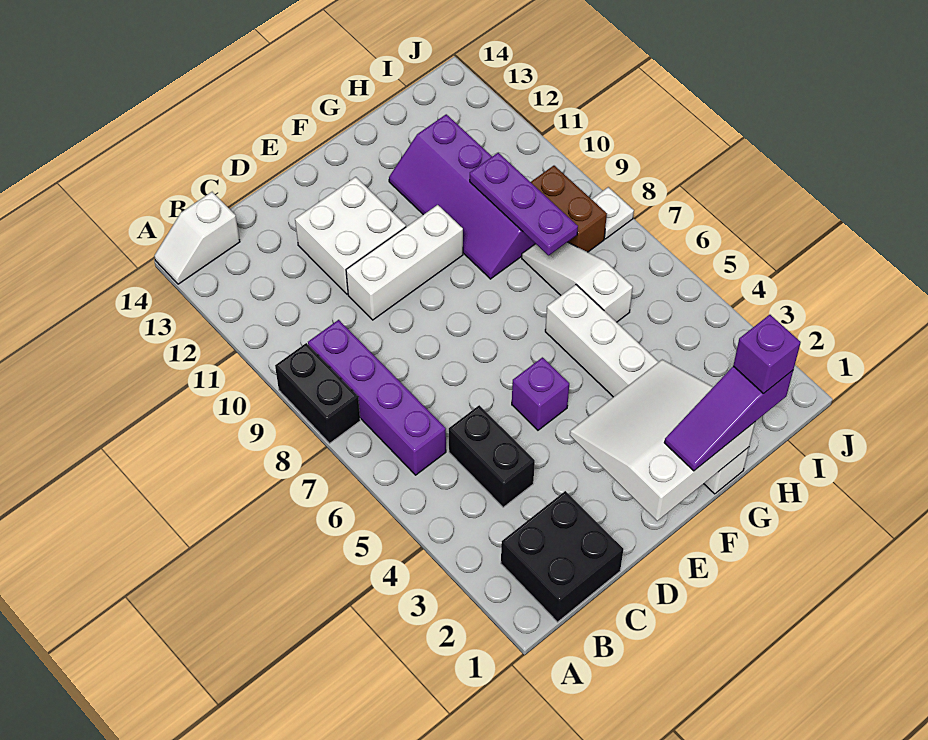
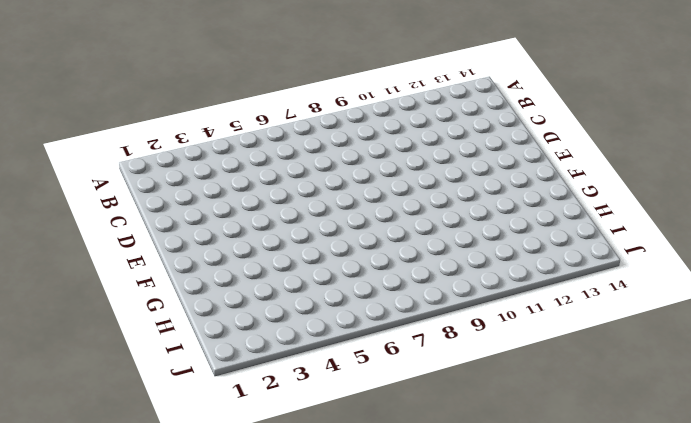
none -> black brick A8:A9 level 1
none -> white slope A14:B14 level 1 top B
none -> black brick B1:C2 level 1

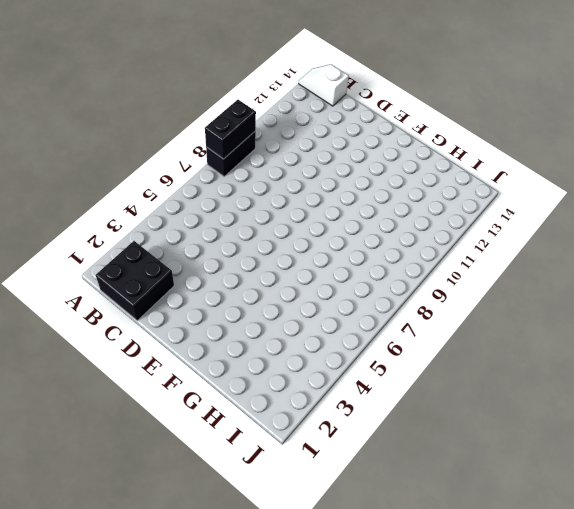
black brick A8:A9 level 2 -> black brick C4:C5 level 1
none -> purple brick B6:B9 level 1
none -> white brick D10:F10 level 1
none -> white brick D11:E12 level 1

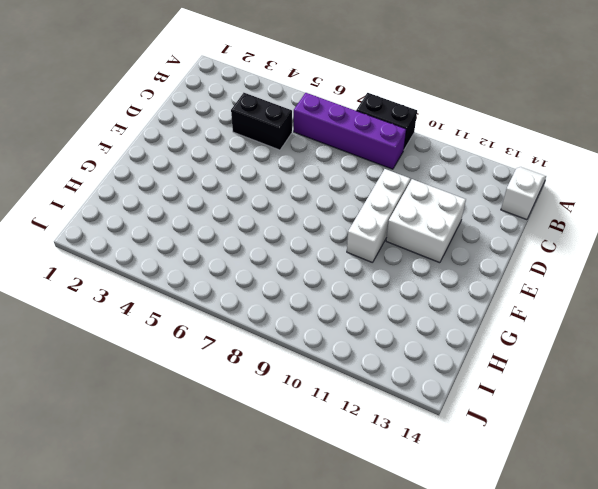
none -> black brick B1:C2 level 1
none -> purple brick E5 level 1
none -> white brick G1:G6 level 1

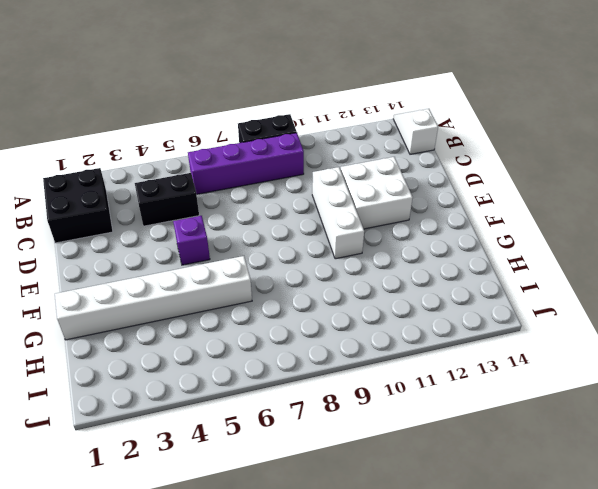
none -> purple slope G9:H12 level 1 top H
none -> white slope H6:H8 level 1 top 6
none -> brown brick I8:I9 level 1

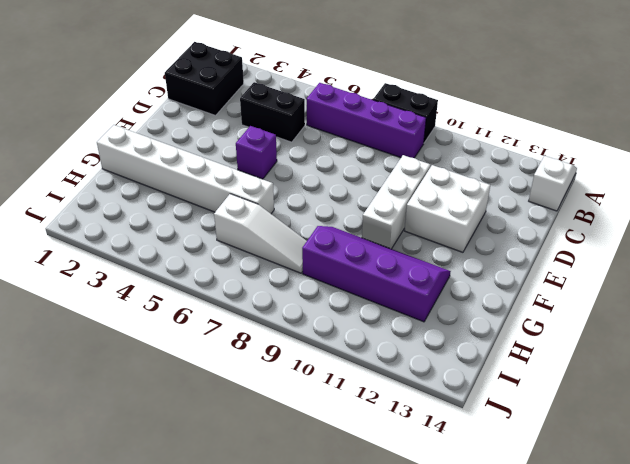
none -> brown brick I8:I9 level 1
none -> white plate J8 level 1
none -> white slope E1:G3 level 2 top 1

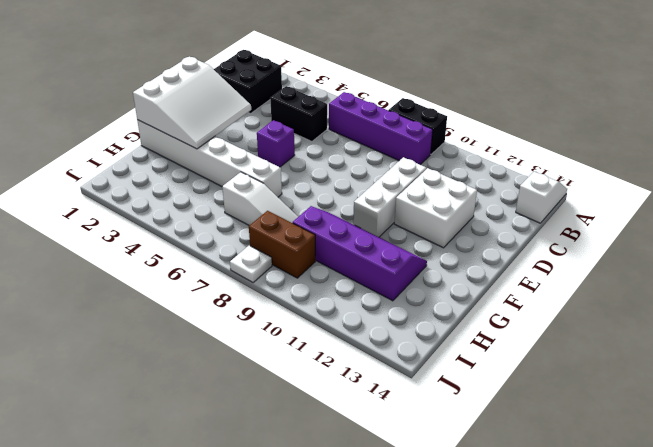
none -> purple plate H8:H10 level 2
none -> purple slope F1:H1 level 3 top H
none -> purple brick H1 level 4

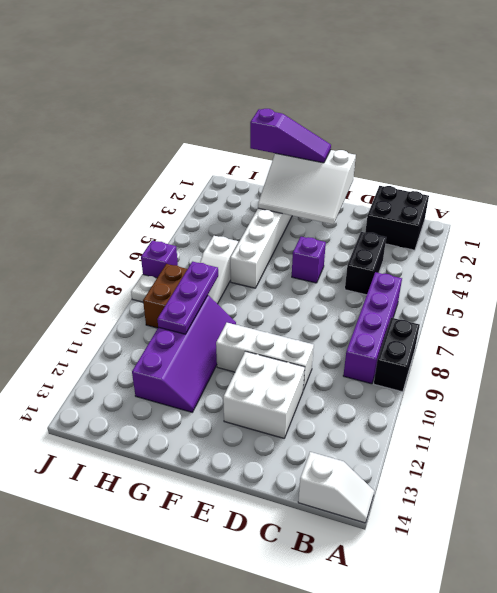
purple brick J7 level 1 -> purple brick H1 level 4

